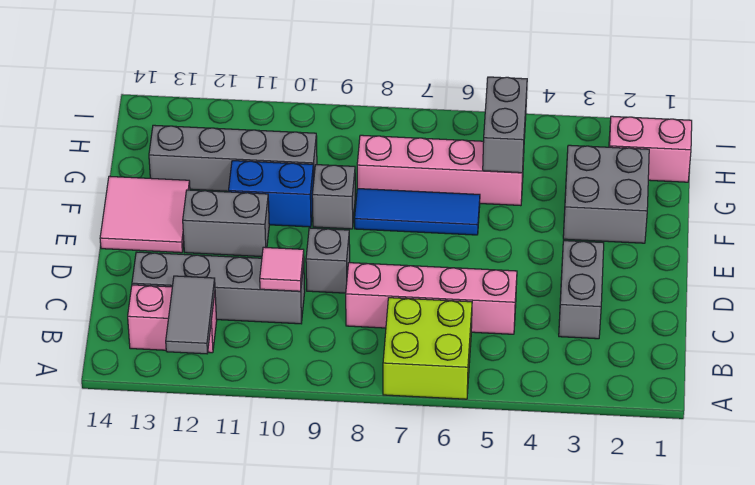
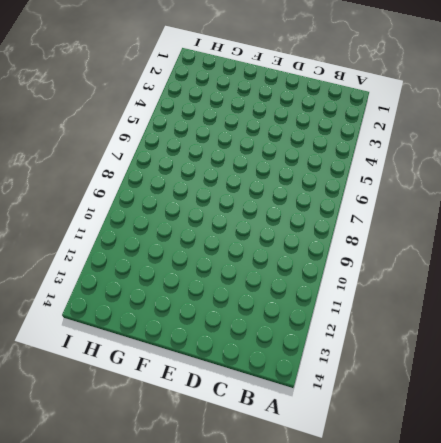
none -> lime brick A6:B7 level 1
none -> pink brick B12:B13 level 1
none -> grey brick C3:D3 level 1

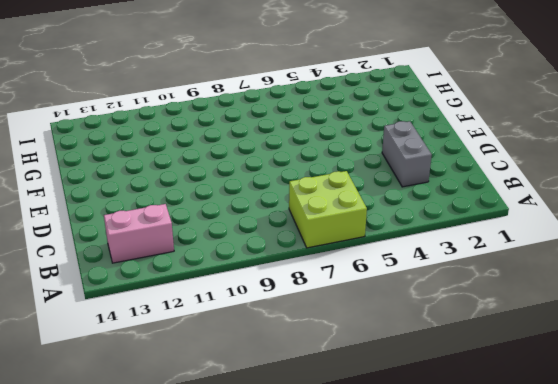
none -> pink brick C5:C8 level 1
none -> grey brick C10:C13 level 1
none -> grey brick D9 level 1

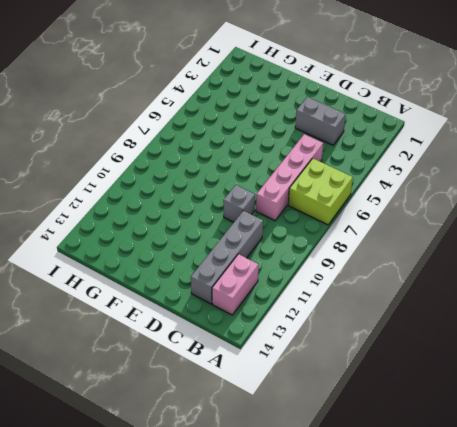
none -> grey brick E11:E12 level 1
none -> pink tile E13:F14 level 1
none -> grey brick F2:G3 level 1

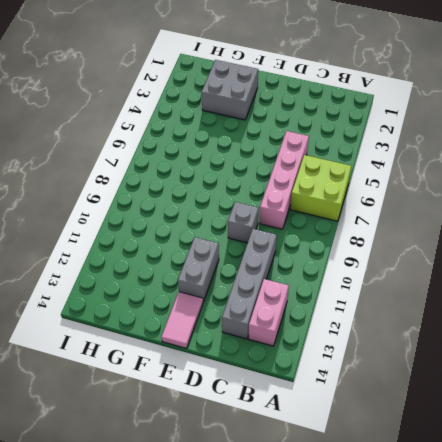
pink tile E13:E14 level 1 -> pink tile E13:F14 level 1
none -> grey brick C3:D3 level 1
none -> blue tile F6:F8 level 1
none -> grey brick F9 level 1

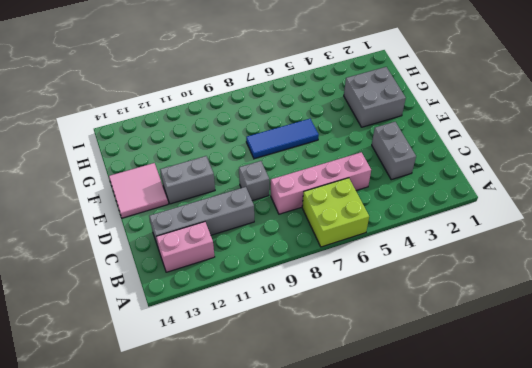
none -> grey brick F9 level 1
none -> blue brick F10:F11 level 1
none -> pink brick G5:G8 level 1

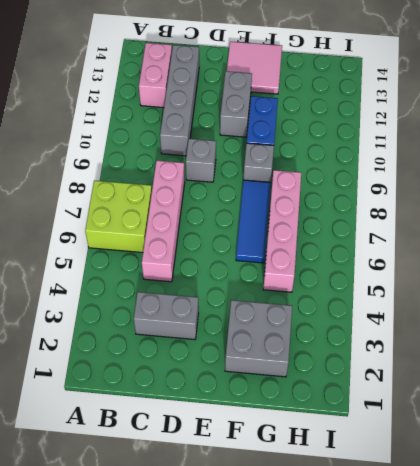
none -> grey brick G10:G13 level 1
none -> pink brick H1:H2 level 1
none -> grey tile A12:B12 level 2

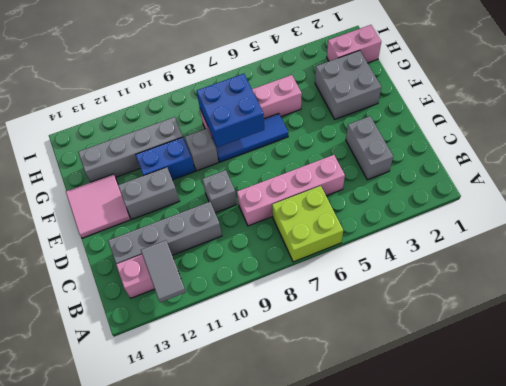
blue brick F7:G8 level 2 -> none
none -> pink tile C10 level 2
none -> grey brick G5:H5 level 2

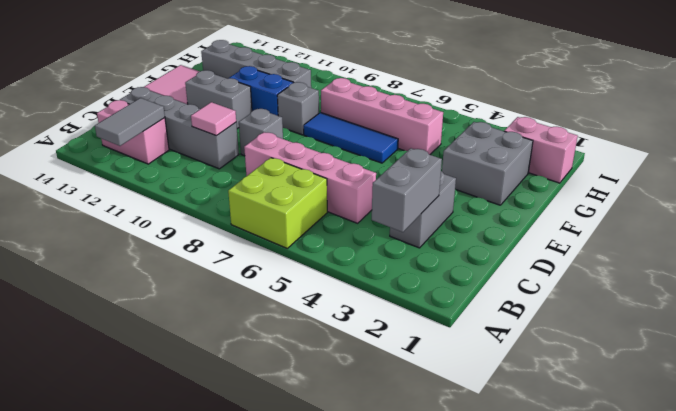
grey brick B3:C3 level 2 -> grey brick G5:H5 level 2

